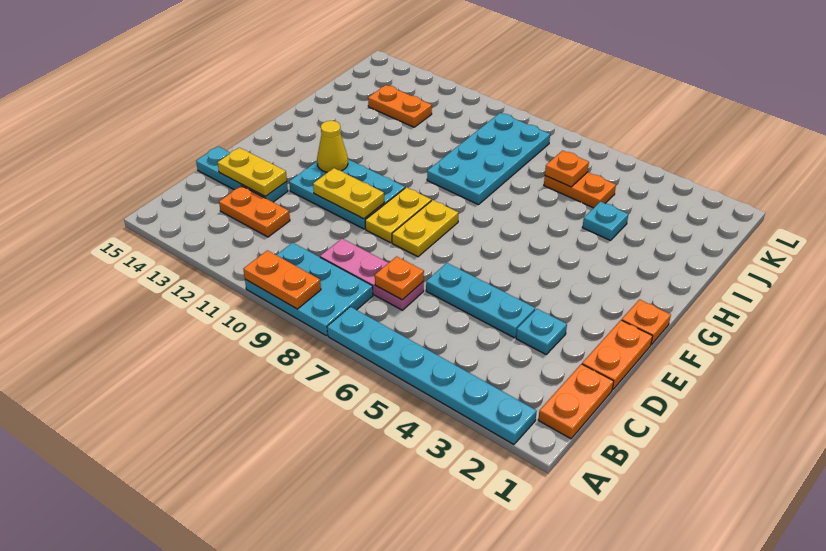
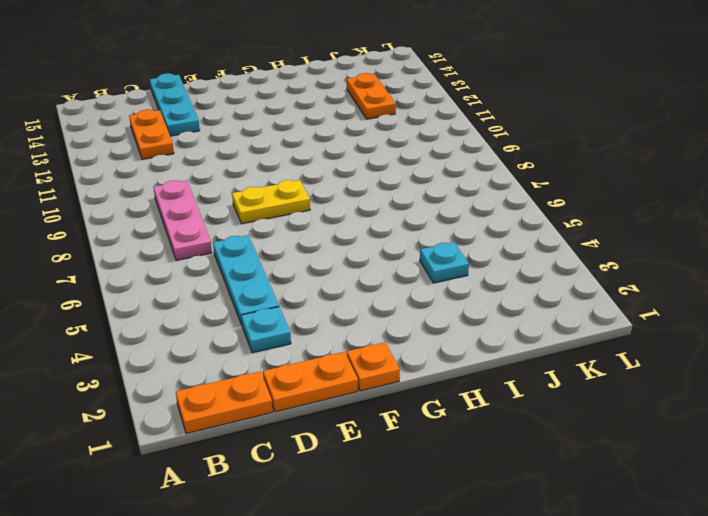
none -> cyan plate A2:A7 level 1
none -> cyan plate A8:B10 level 1
none -> yellow plate E9:F9 level 1

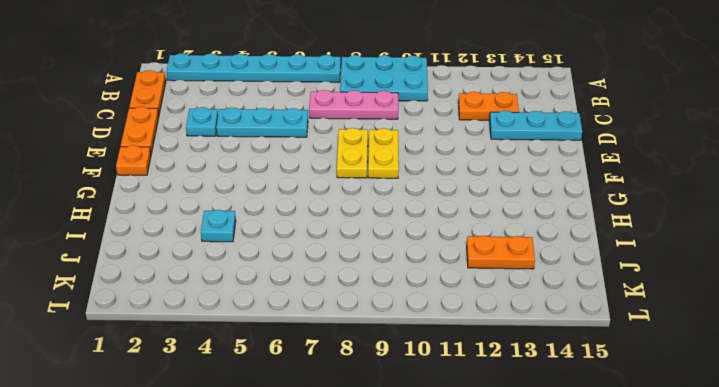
none -> cyan plate E10:F12 level 1
none -> cyan plate H8:K9 level 1
none -> orange plate J5:J6 level 1

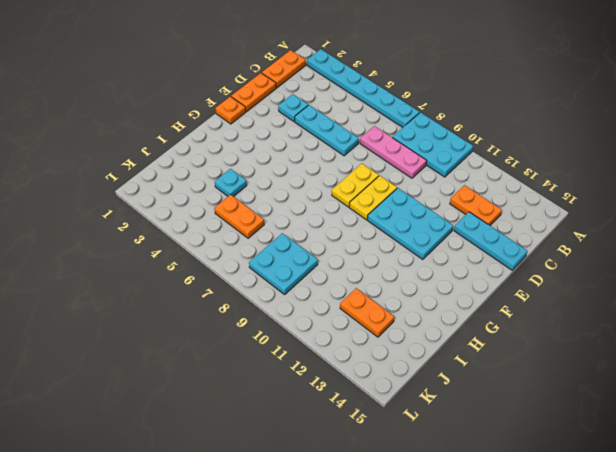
cyan plate J8:K9 level 1 -> cyan plate H8:K9 level 1
none -> orange plate A9:A10 level 2
none -> orange plate C7 level 2
none -> yellow plate D13:D14 level 2

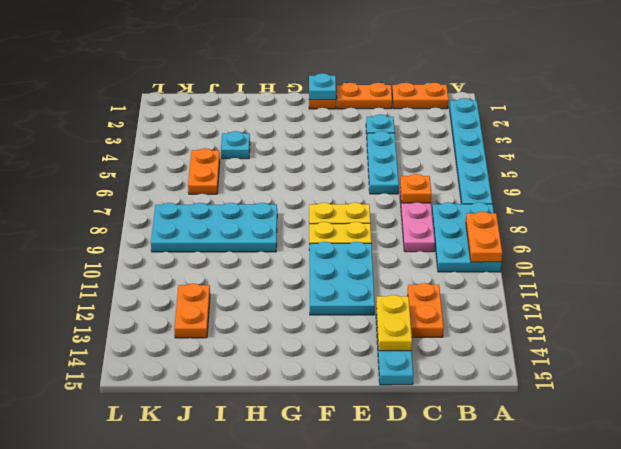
cyan plate F1 level 2 -> none
none -> yellow plate E10:E11 level 2
none -> yellow cone F12 level 2
none -> orange plate J6 level 2

